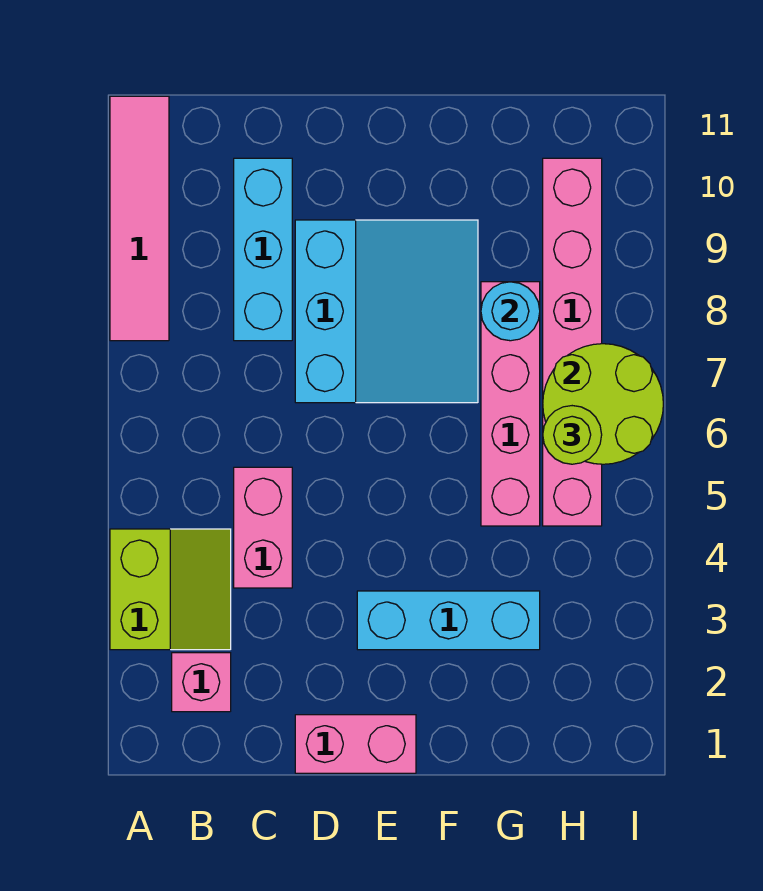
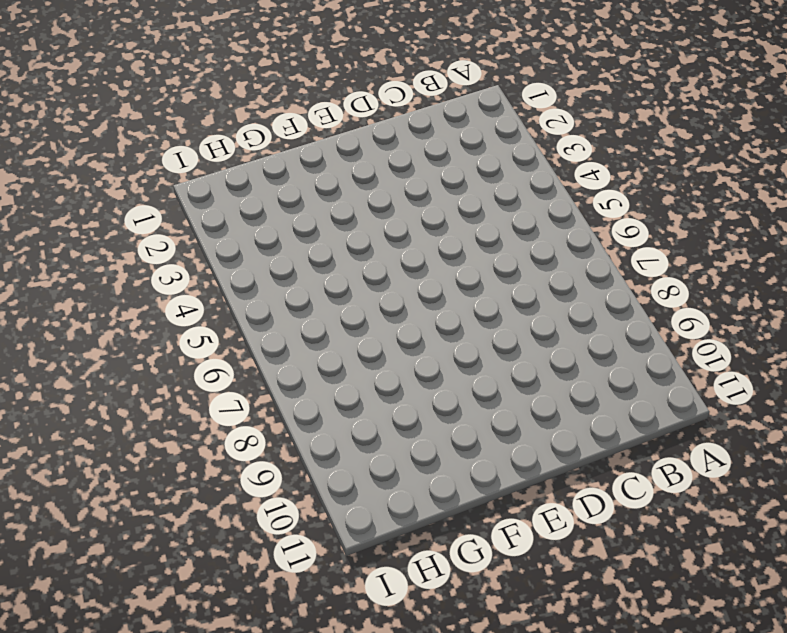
none -> lime slope A3:B4 level 1 top A
none -> pink tile A8:A11 level 1
none -> pink brick B2 level 1

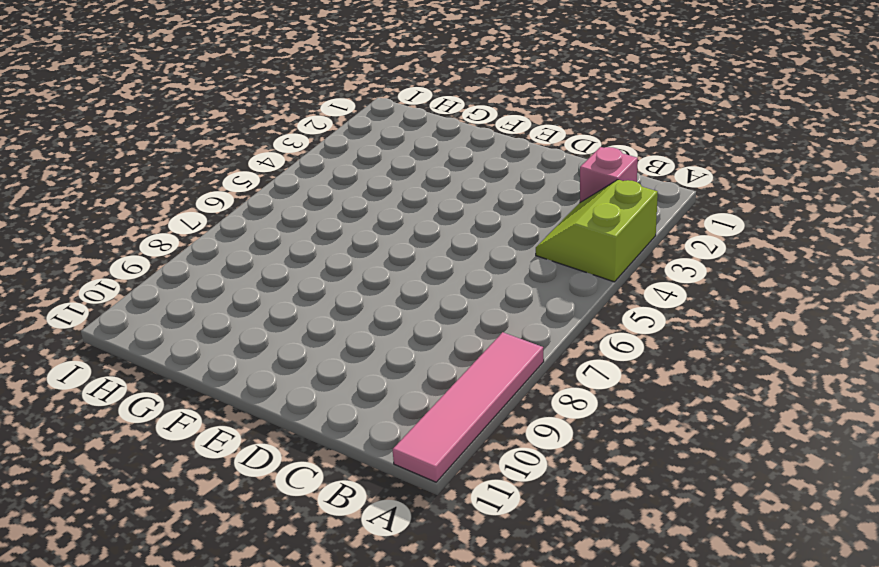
none -> pink brick C4:C5 level 1
none -> cyan brick C8:C10 level 1
none -> pink brick D1:E1 level 1

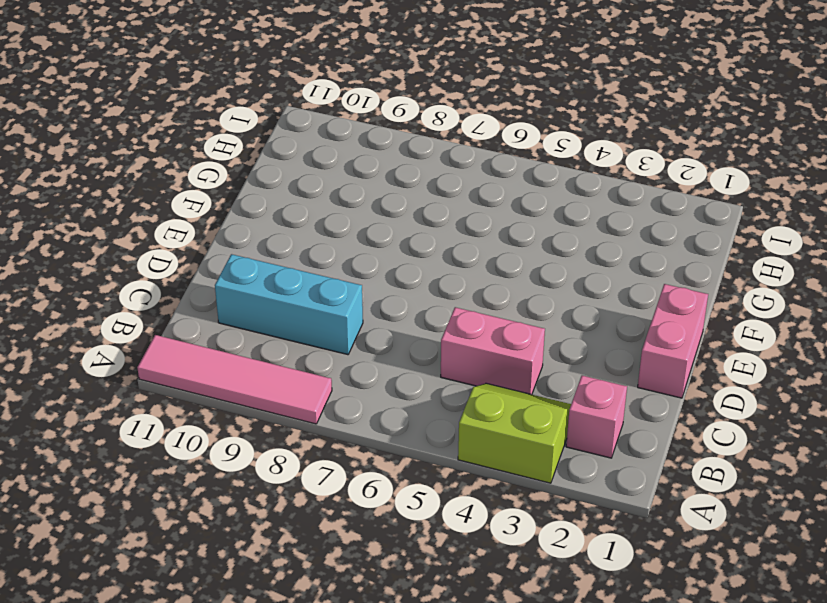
none -> cyan slope D7:F9 level 1 top D
none -> cyan brick E3:G3 level 1
none -> pink brick G5:G8 level 1

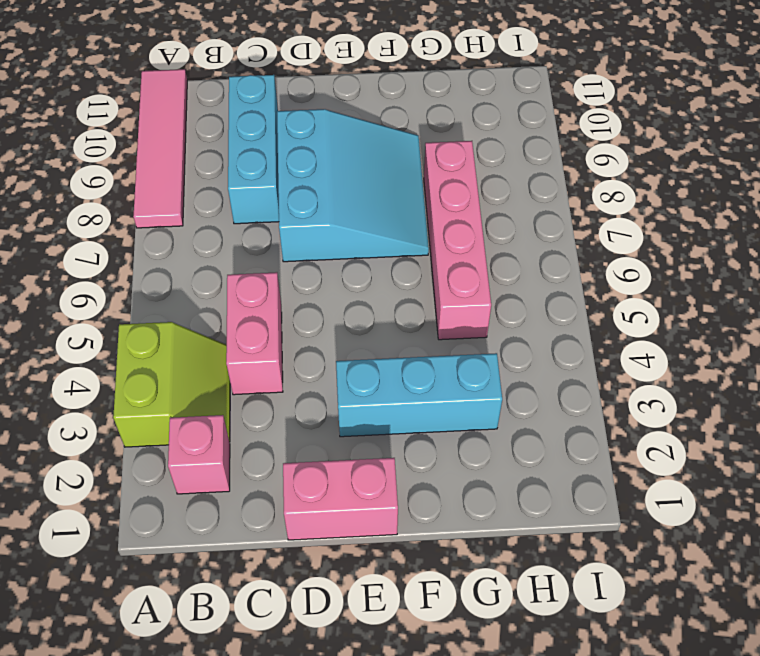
none -> pink brick H5:H10 level 1
none -> cyan round brick G8 level 2
none -> lime round brick H6:I7 level 2

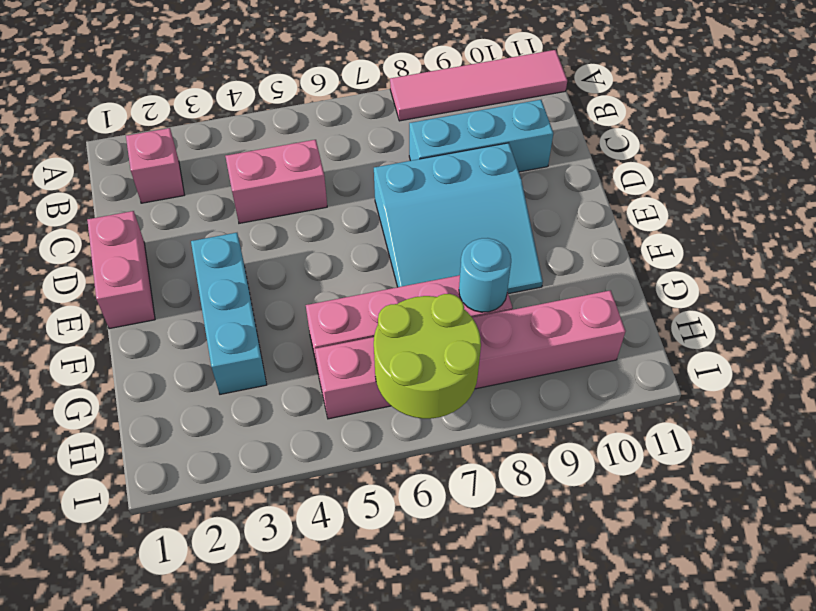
none -> lime slope A3:B4 level 1 top A
none -> lime round brick H6 level 3

